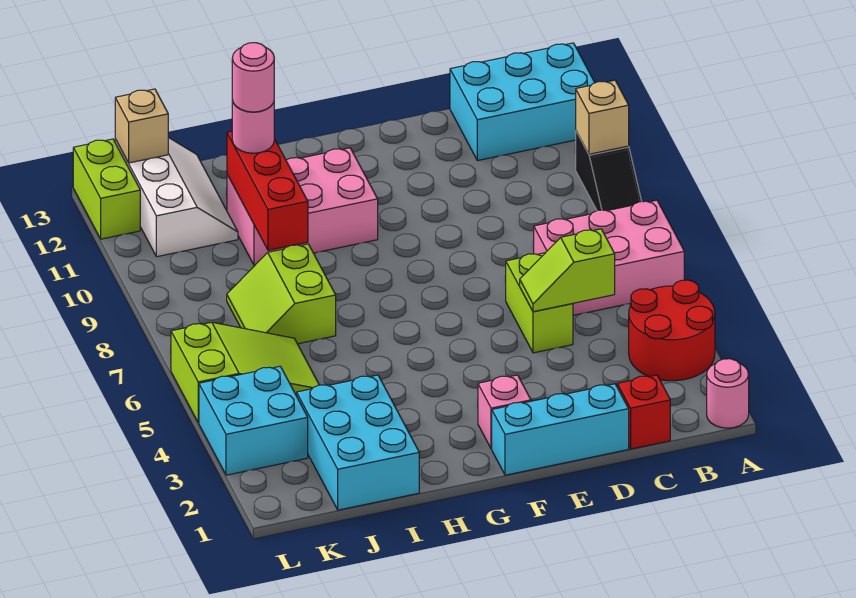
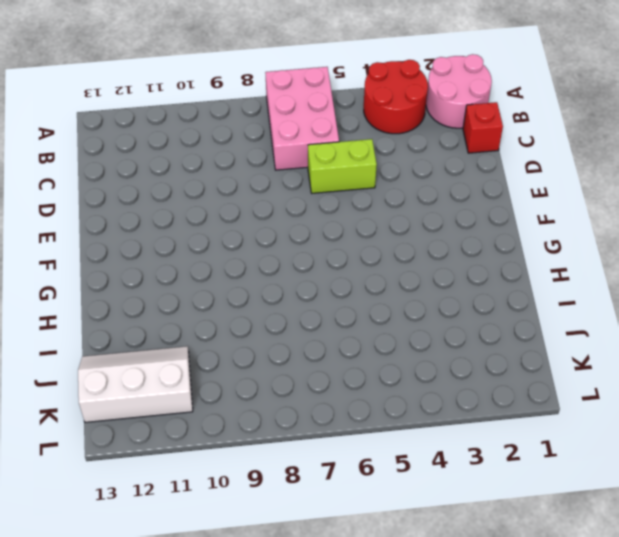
pink round brick A1:B2 level 1 -> pink round brick A1 level 1
none -> black slope A9:A10 level 1 top 10
none -> cyan brick A12:C13 level 1
none -> cyan brick D1:F1 level 1

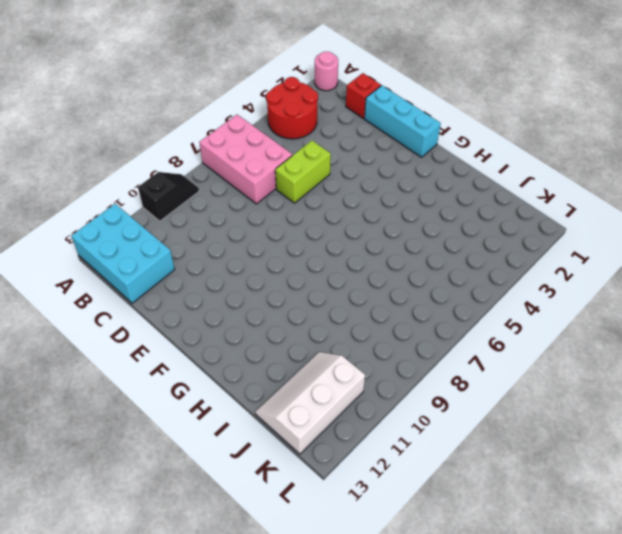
none -> pink brick F2 level 1
none -> pink brick G10:I11 level 1
none -> cyan brick I1:J3 level 1

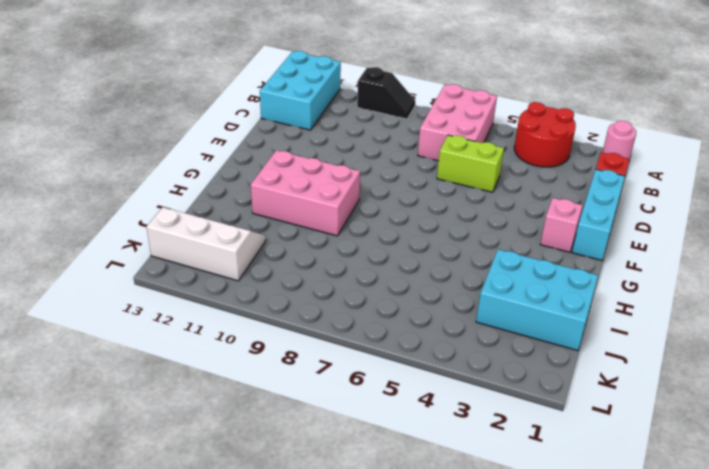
pink brick G9:H11 level 1 -> pink brick G10:I11 level 1
none -> lime slope I7:J8 level 1 top I
none -> lime slope J5:L6 level 1 top L
none -> cyan brick K3:L4 level 1

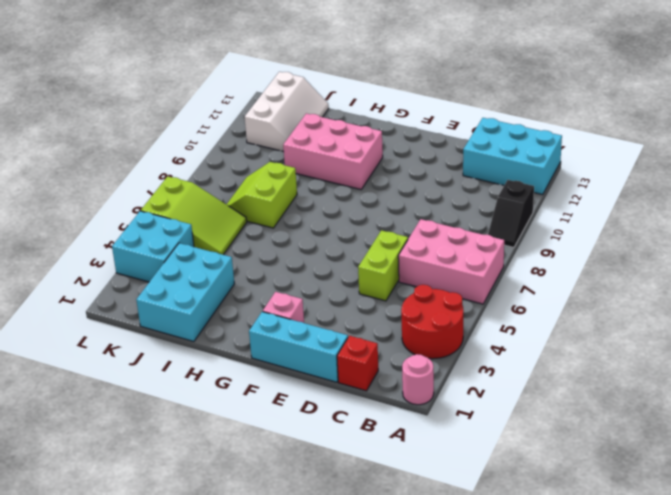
none -> lime brick L12:L13 level 1
none -> tan brick A10 level 2
none -> lime slope C5:D5 level 2 top C

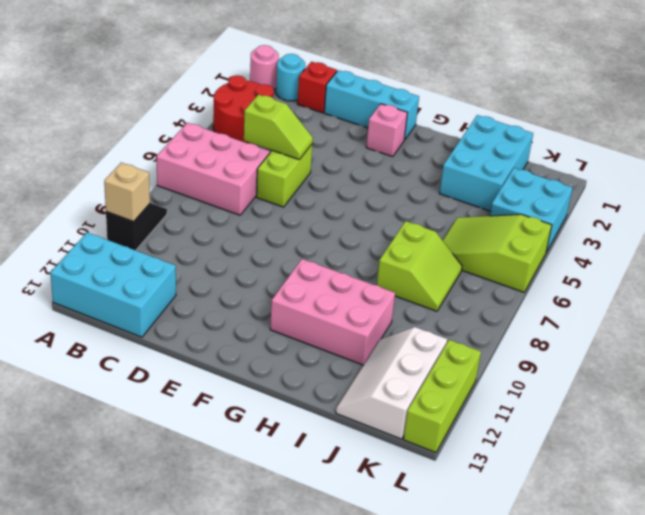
cyan round brick B1 level 1 -> none
lime brick L11:L13 level 1 -> lime brick L12:L13 level 1
none -> red brick I9:I11 level 2
none -> tan brick K13 level 2
none -> pink round brick I11 level 3

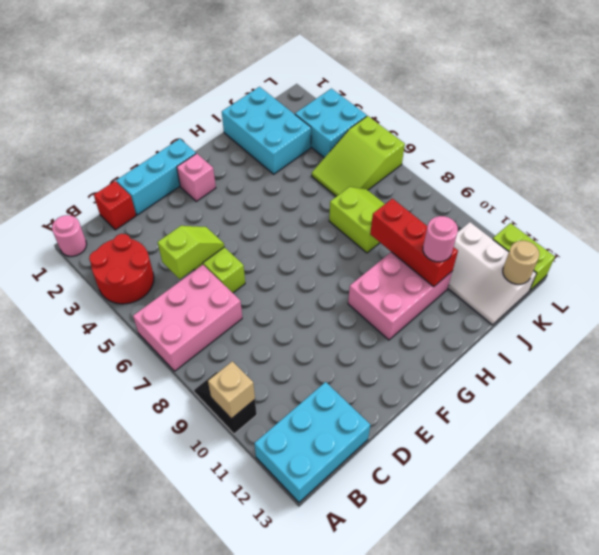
tan round brick K13 level 2 -> tan brick K13 level 2
none -> pink round brick I11 level 4

